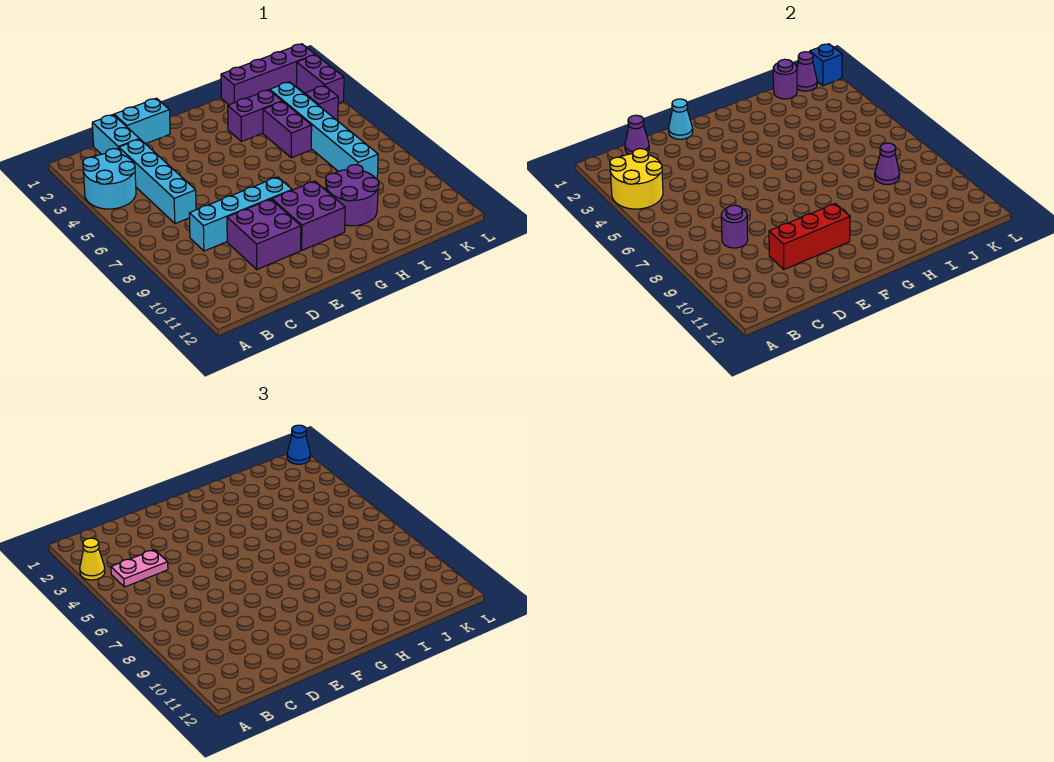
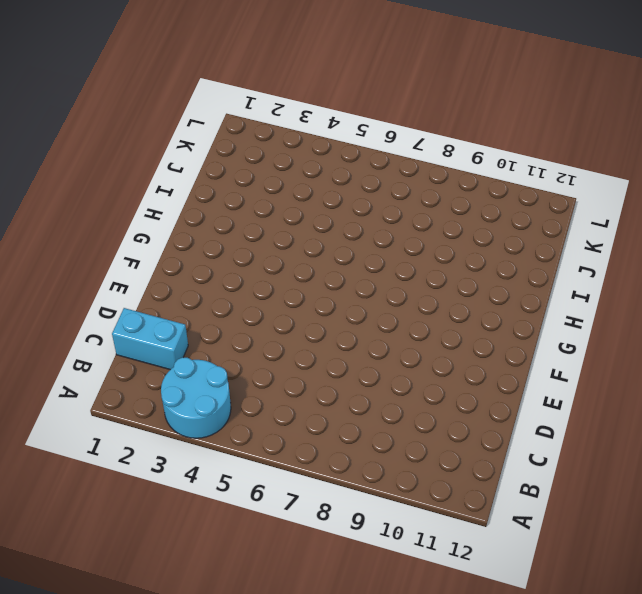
none -> cyan brick C3:C6 level 1
none -> cyan brick C8:F8 level 1
none -> cyan brick D1:E1 level 1

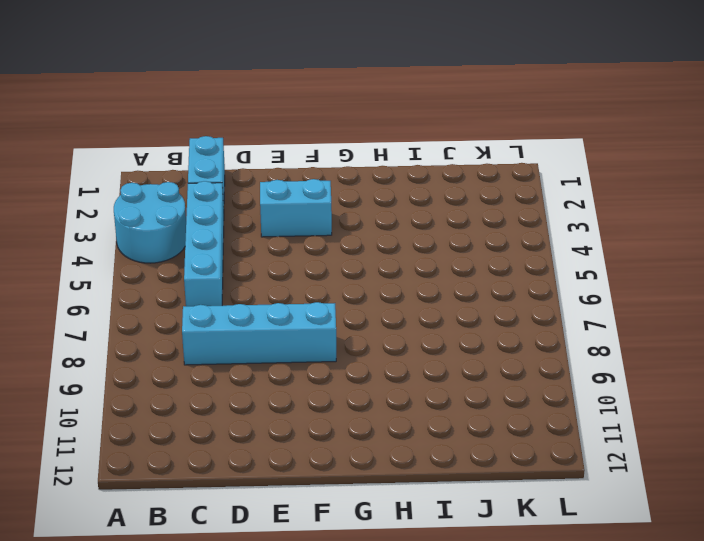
cyan brick E3:F3 level 1 -> cyan brick D1:E1 level 1
none -> purple brick D9:E10 level 1
none -> purple brick F9:G10 level 1
none -> purple brick H3:I3 level 1

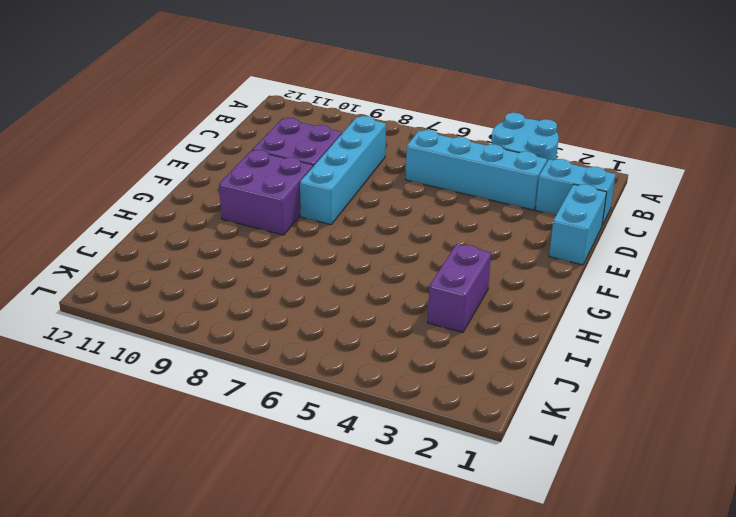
none -> purple round brick H9:I10 level 1
none -> purple brick I1:L1 level 1
none -> purple brick I4:I5 level 1

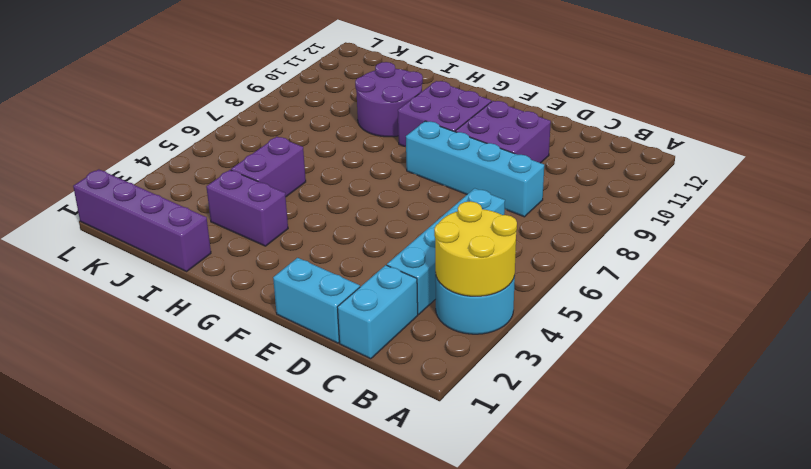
none -> cyan brick J3:J8 level 1
none -> purple brick K4 level 1
none -> purple brick L2:L3 level 1

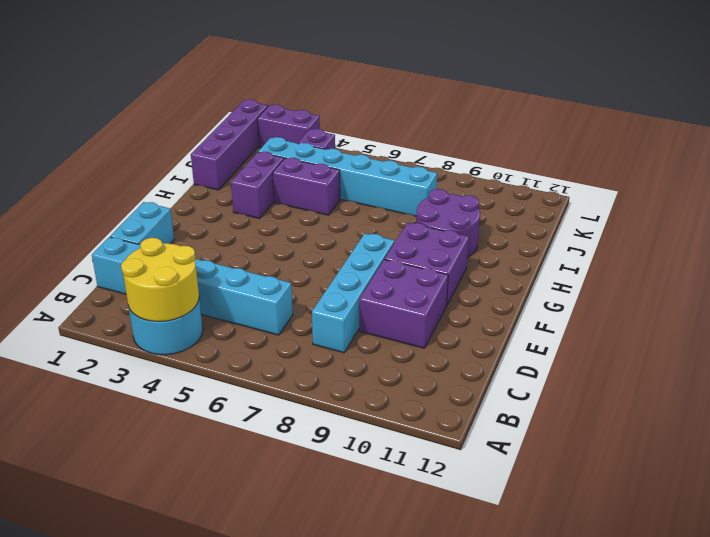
none -> purple cone C1 level 2
none -> purple round brick C8 level 2
none -> red brick D10:F10 level 2

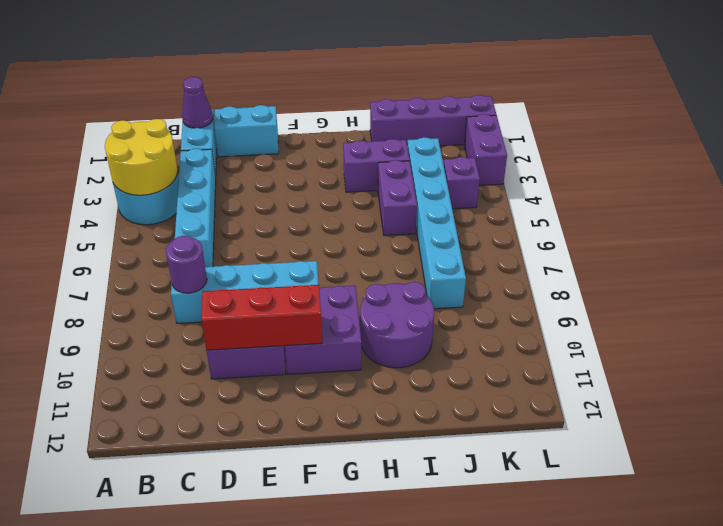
none -> cyan cone E1 level 2
none -> purple round brick J1 level 2
none -> purple cone J8 level 2

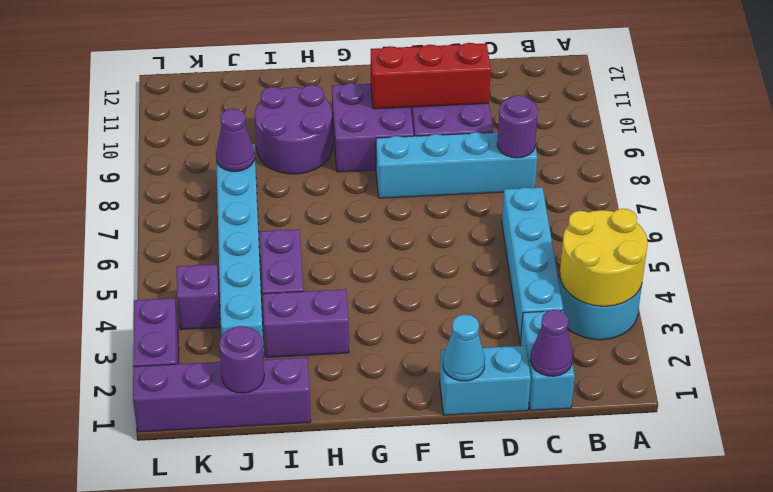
none -> purple cone K1 level 2
none -> blue brick L1 level 2
none -> yellow cone A3 level 3

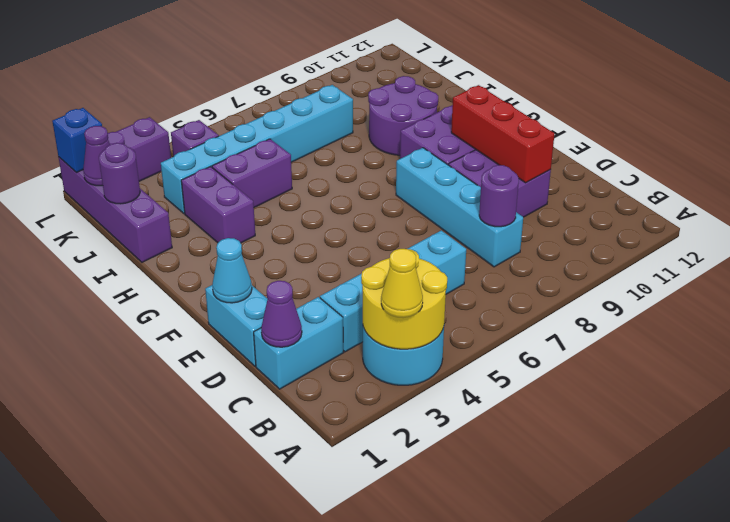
none -> purple cone J8 level 2
none -> pink plate B4:C4 level 3
none -> blue cone L1 level 3

